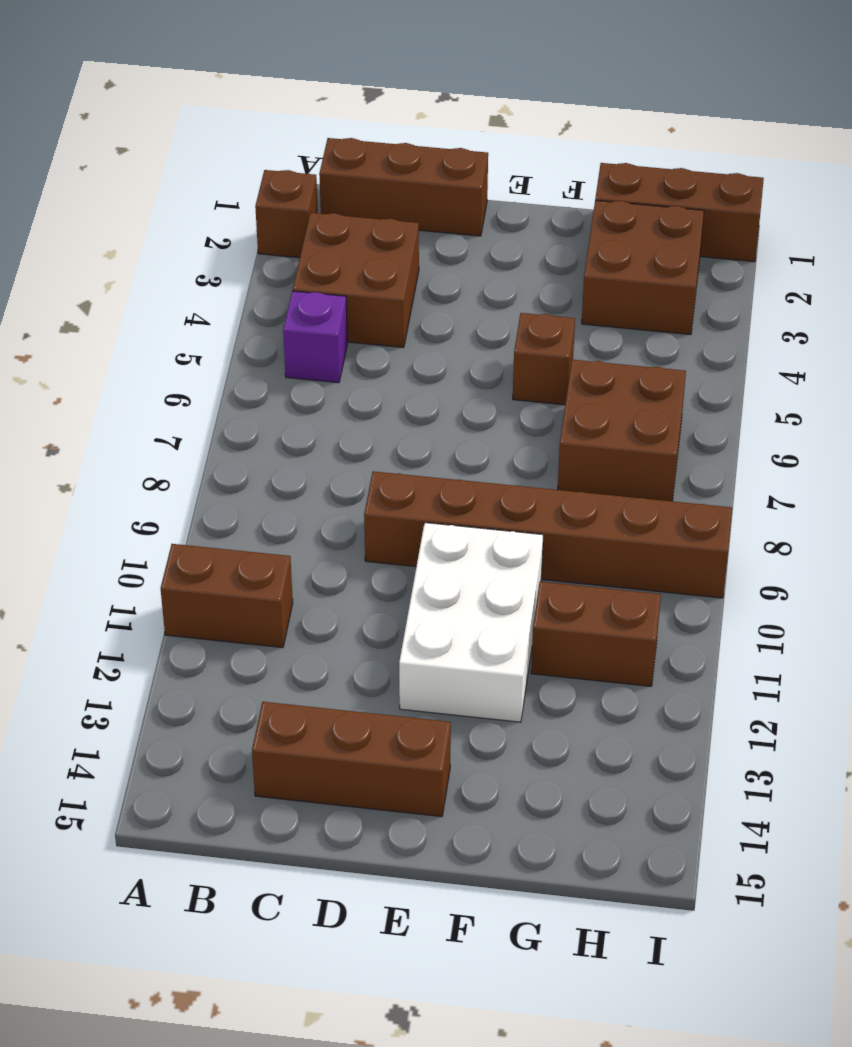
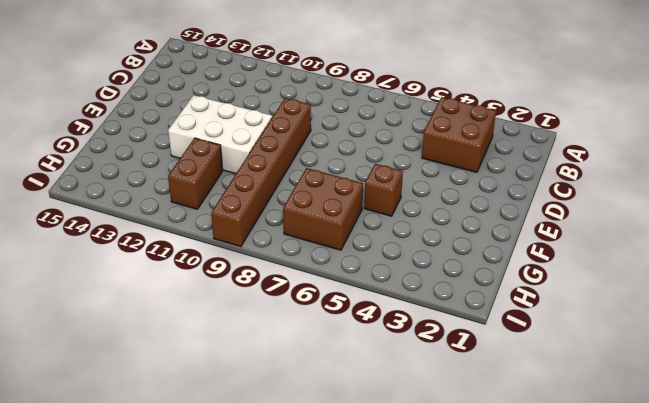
none -> brown brick A2 level 1
none -> brown brick A11:B11 level 1
none -> brown brick B1:D1 level 1

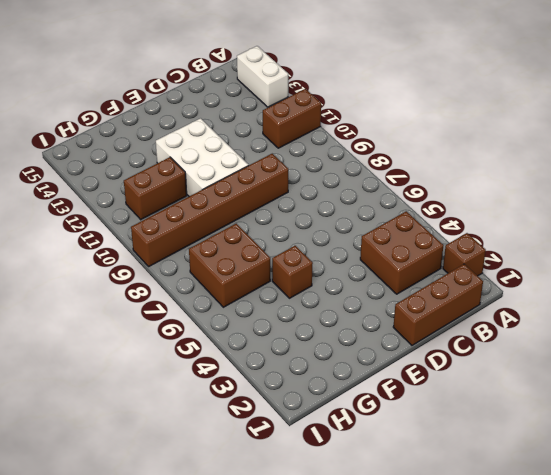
white brick A13:A14 level 1 -> none
none -> purple brick B5 level 1
none -> brown brick C14:E14 level 1
none -> brown brick G1:I1 level 1

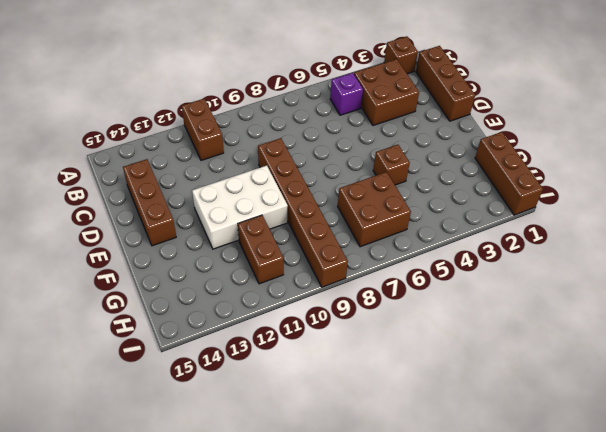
none -> brown brick G2:H3 level 1

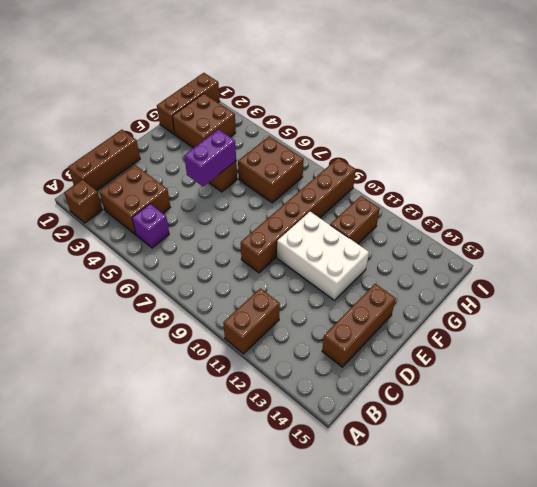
purple brick E5:F5 level 2 -> none

